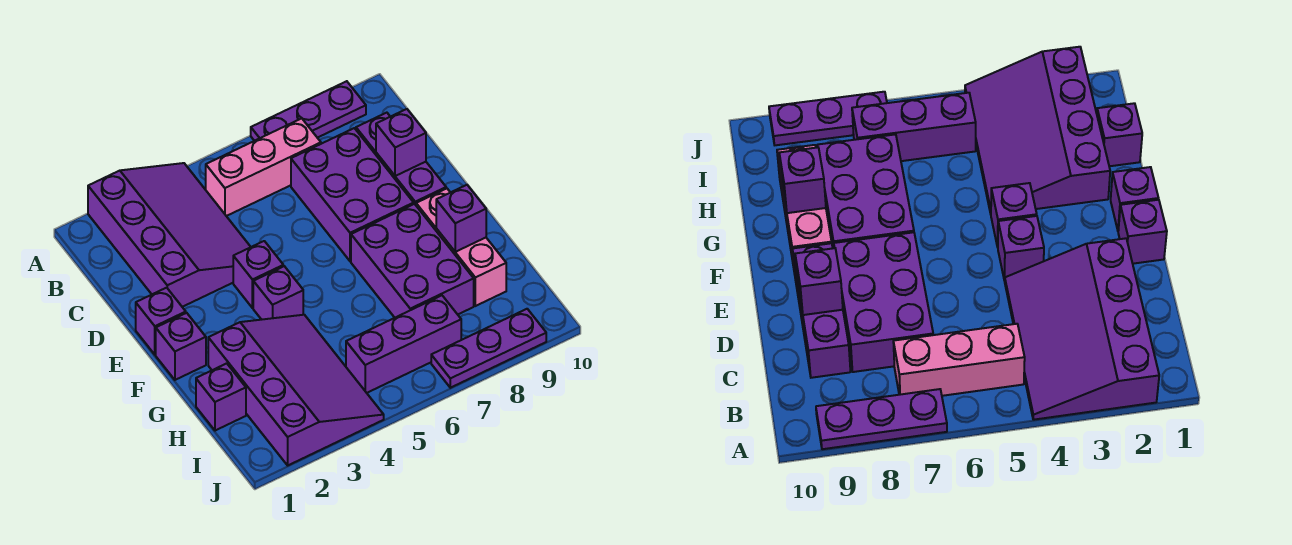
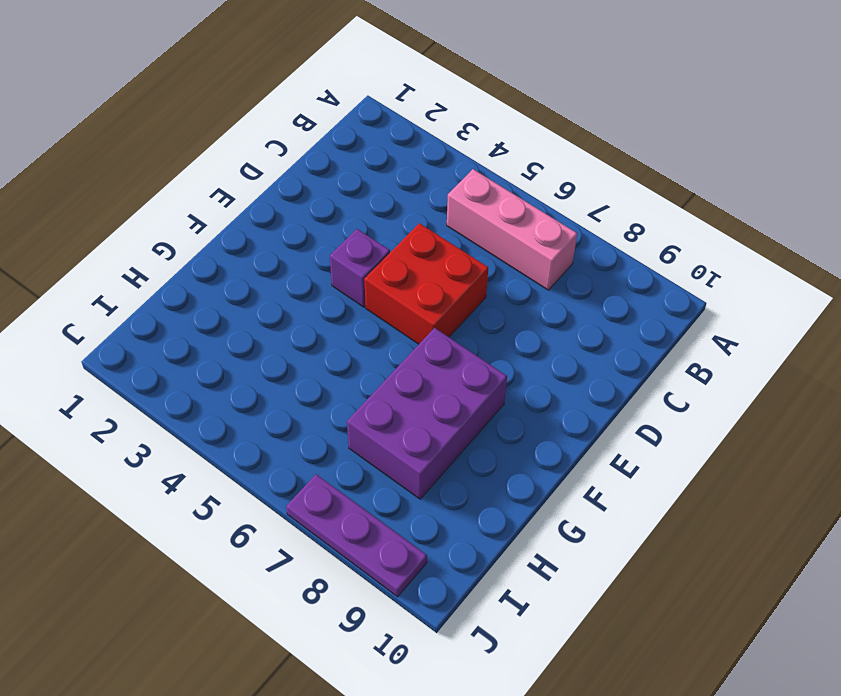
red brick D5:E6 level 1 -> none
none -> purple slope A2:D4 level 1 top 2
none -> purple plate A7:A9 level 1
none -> purple brick C7:E8 level 1

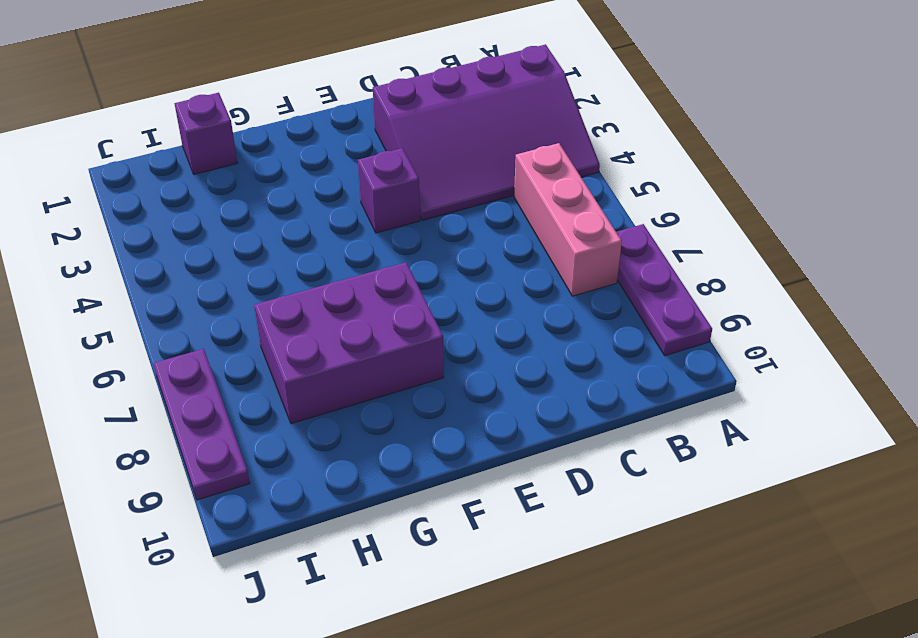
none -> purple brick C7:E8 level 1
none -> purple brick C9:E9 level 1
none -> purple brick E1 level 1

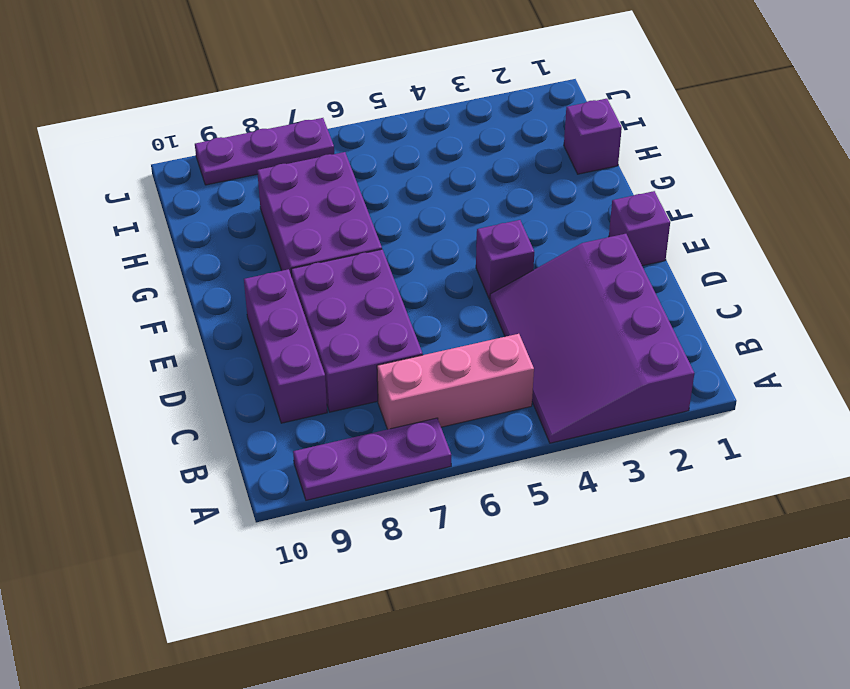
none -> purple brick F1 level 1
none -> purple brick F4 level 1
none -> pink brick F9:H9 level 1

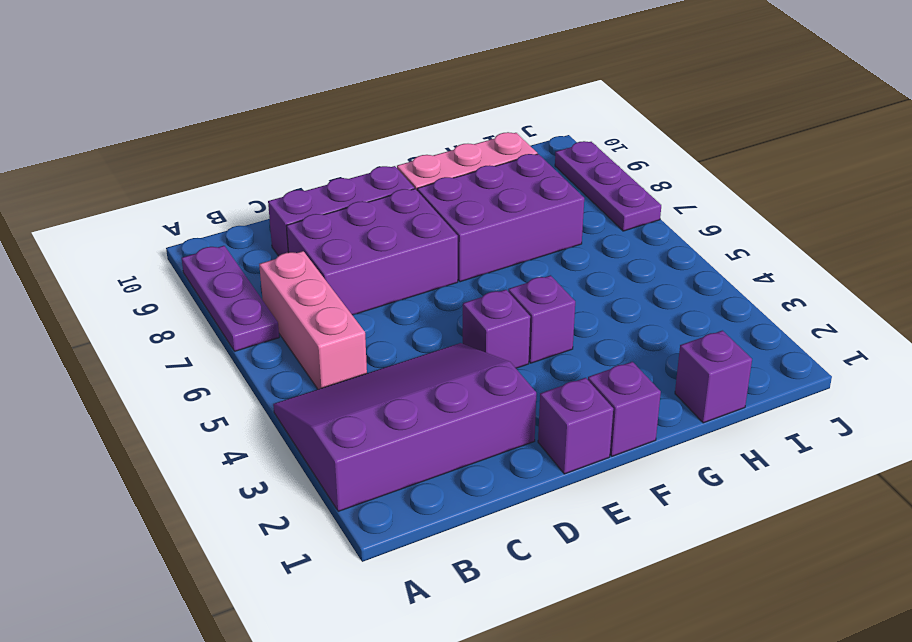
none -> purple slope G2:J4 level 1 top 2
none -> purple brick I5:I7 level 1
none -> purple brick D9 level 2

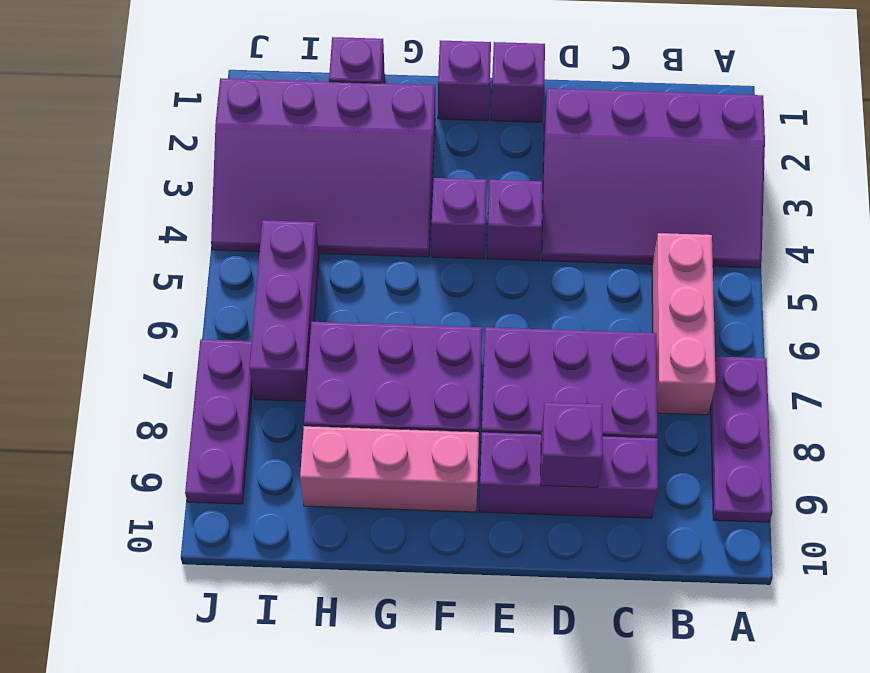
none -> purple brick G9 level 2

